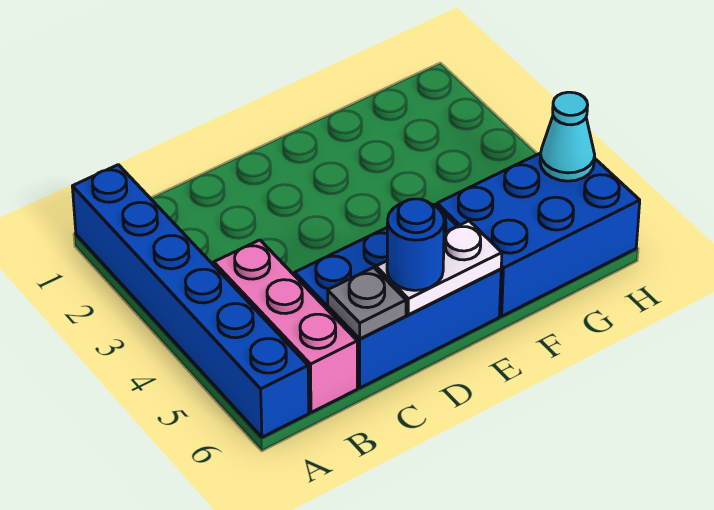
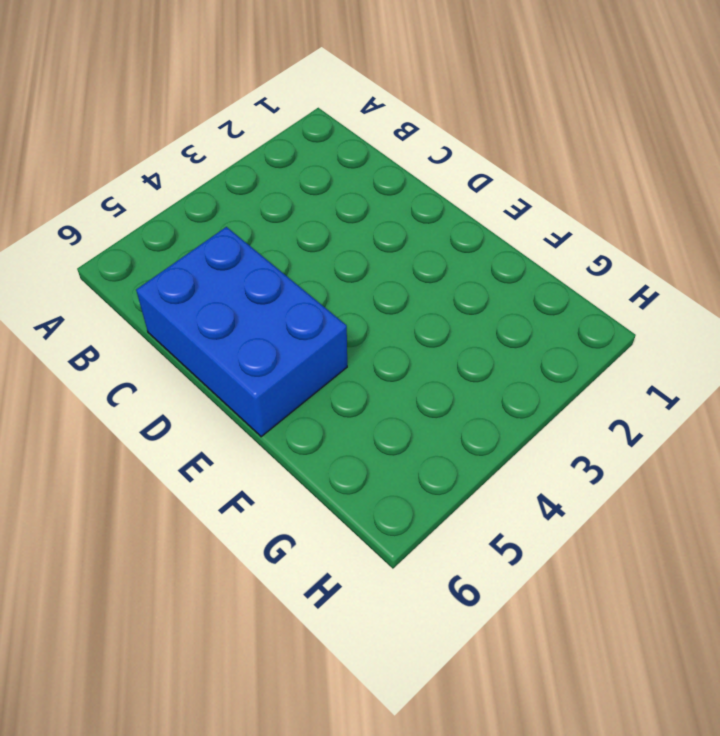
none -> blue brick A1:A6 level 1
none -> pink brick B4:B6 level 1

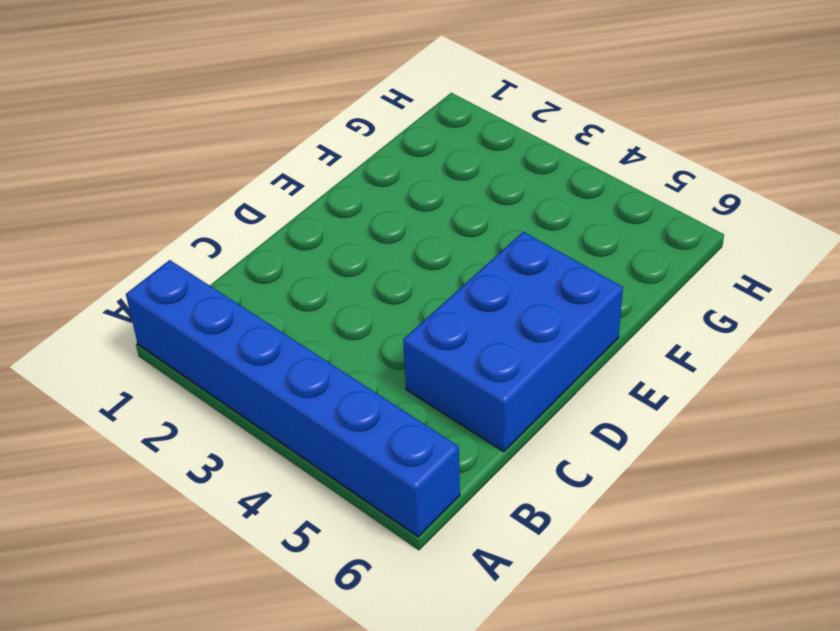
none -> pink brick B4:B6 level 1
none -> blue brick F5:H6 level 1

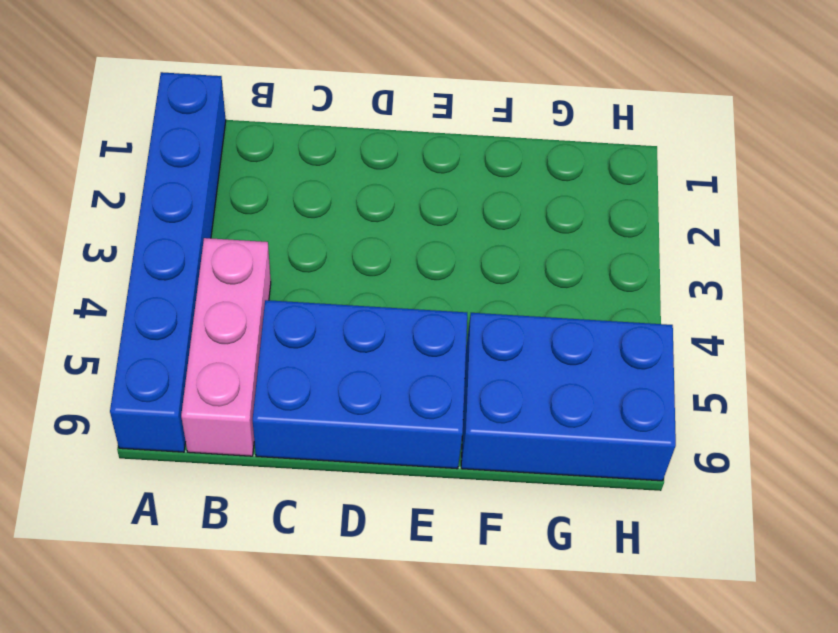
none -> grey plate C6 level 2
none -> white plate D6:E6 level 2

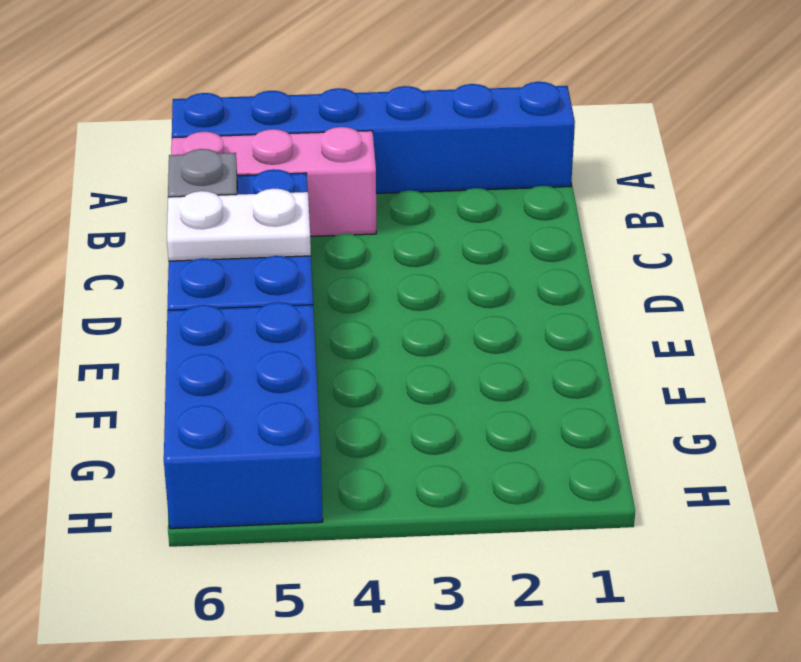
white plate D5:D6 level 2 -> white plate D6:E6 level 2
none -> cyan cone H5 level 2
none -> blue round brick D6 level 3

